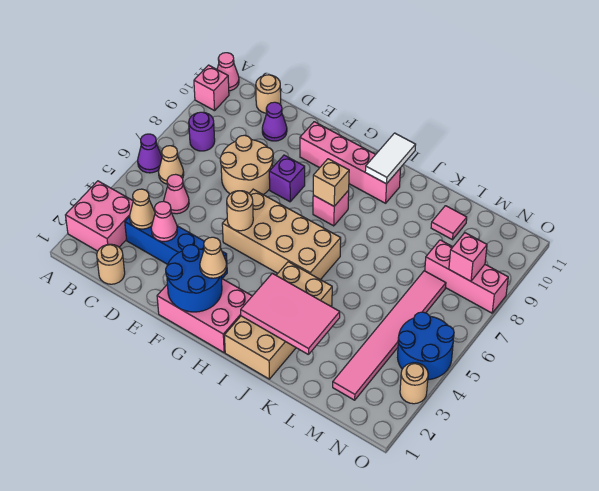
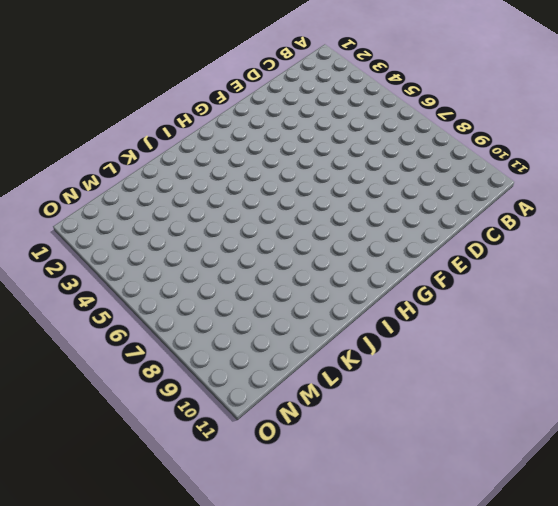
none -> pink brick A2:B3 level 1
none -> purple cone A6 level 1
none -> pink brick A10 level 1
none -> pink cone A11 level 1

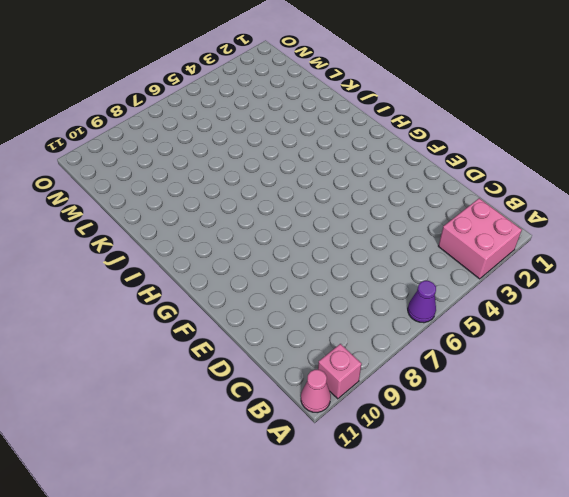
none -> tan cone B6 level 1
none -> purple round brick B8 level 1
none -> tan round brick C1 level 1
none -> blue brick C3:F3 level 1

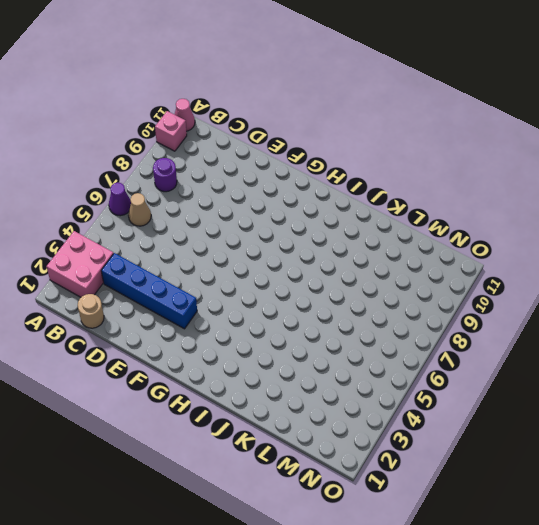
none -> pink cone C5 level 1
none -> tan round brick C11 level 1
none -> tan round brick D7:E8 level 1
none -> purple cone D10 level 1

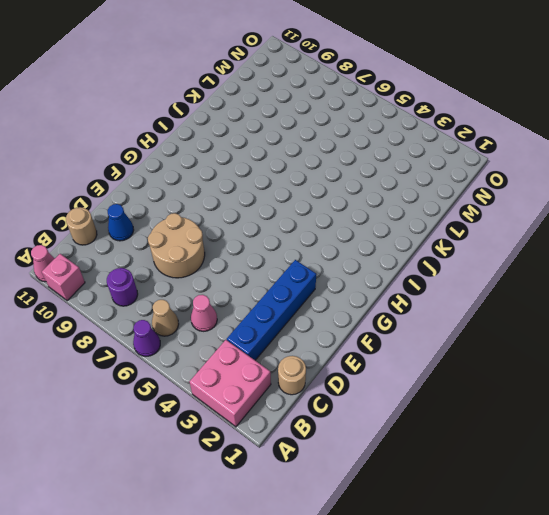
blue cone D10 level 1 -> purple cone D10 level 1
none -> pink brick F1:H2 level 1
none -> tan brick F5:I6 level 1
none -> purple brick F8 level 1
none -> pink brick F10:I10 level 1

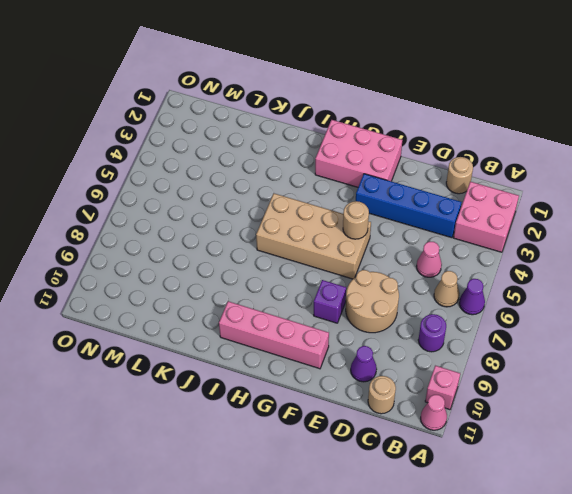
none -> pink brick H8 level 1
none -> tan brick I1:J4 level 1
none -> pink tile L10 level 1
none -> pink tile M2:M7 level 1

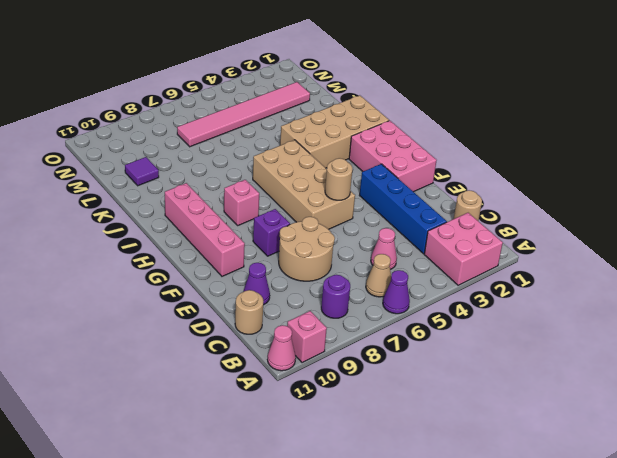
purple tile L10 level 1 -> pink tile L10 level 1
none -> pink brick M8:O8 level 1
none -> blue round brick N4:O5 level 1
none -> tan round brick O3 level 1
none -> tan cone C3 level 2

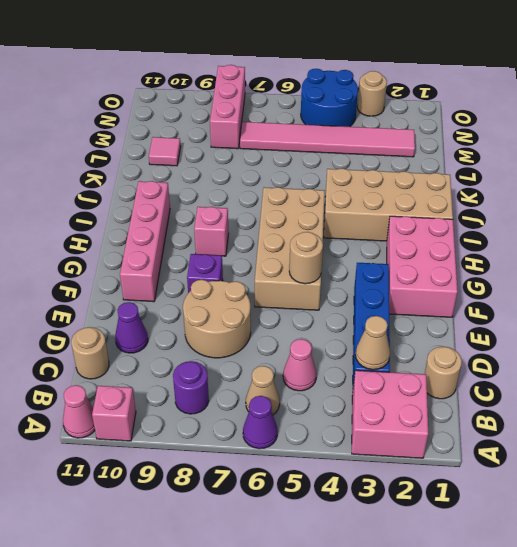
none -> pink cone D3 level 2
none -> blue round brick F1:G2 level 2
none -> tan brick H8 level 2
none -> pink tile I2:K3 level 2

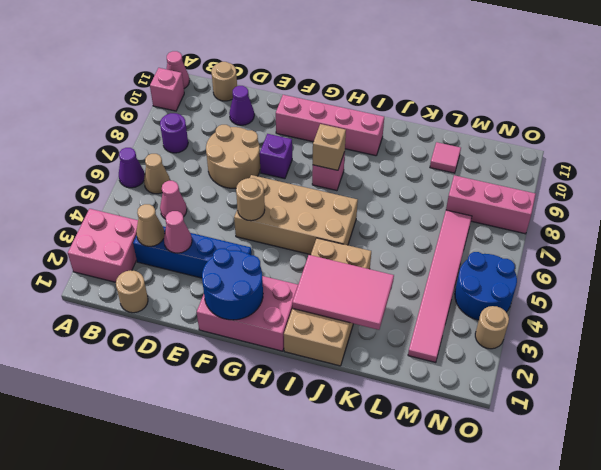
none -> white tile I10:I11 level 2
none -> pink brick N8 level 2
none -> tan cone G2 level 3

